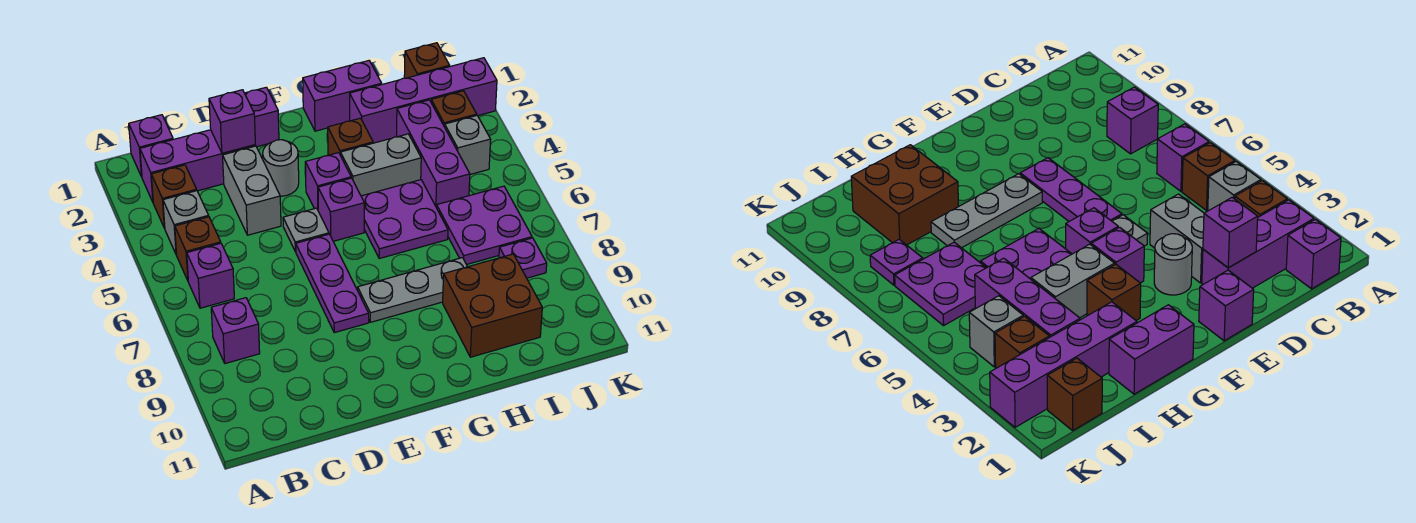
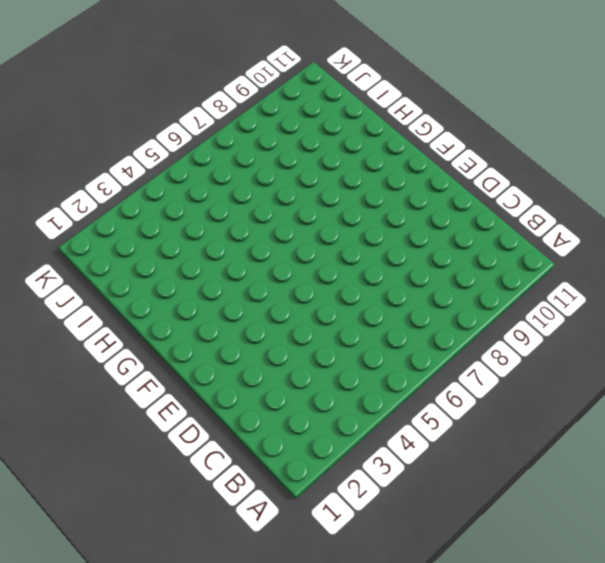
none -> purple brick B1 level 1
none -> purple brick B2:D2 level 1
none -> brown brick B3 level 1

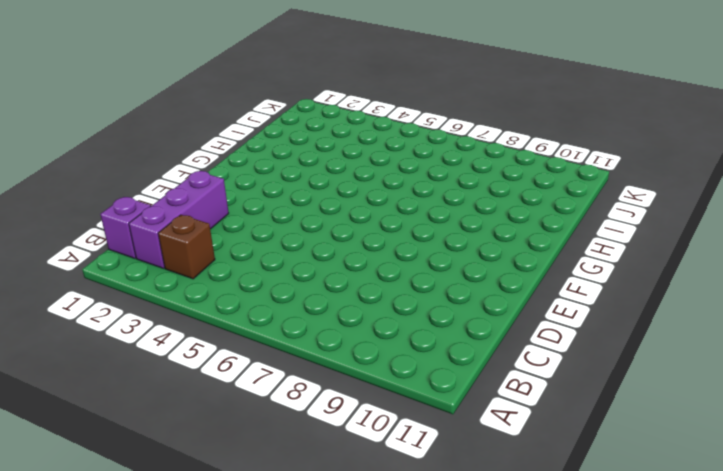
none -> grey brick B4 level 1
none -> brown brick B5 level 1
none -> purple brick B6 level 1

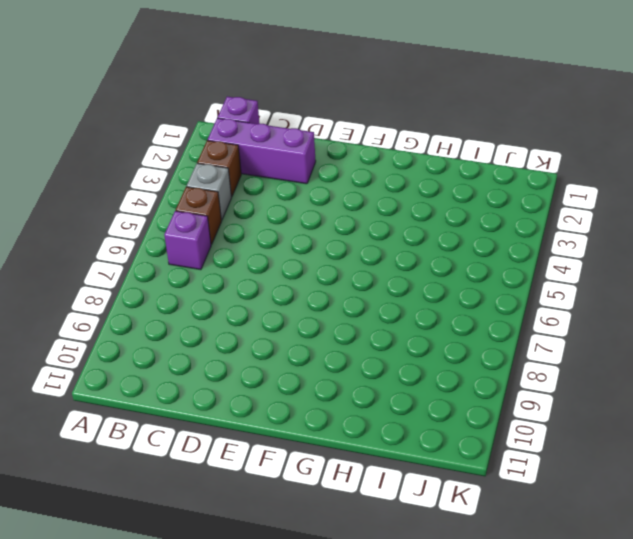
none -> purple brick B8 level 1
none -> grey brick D3:D4 level 1
none -> purple brick E1 level 1

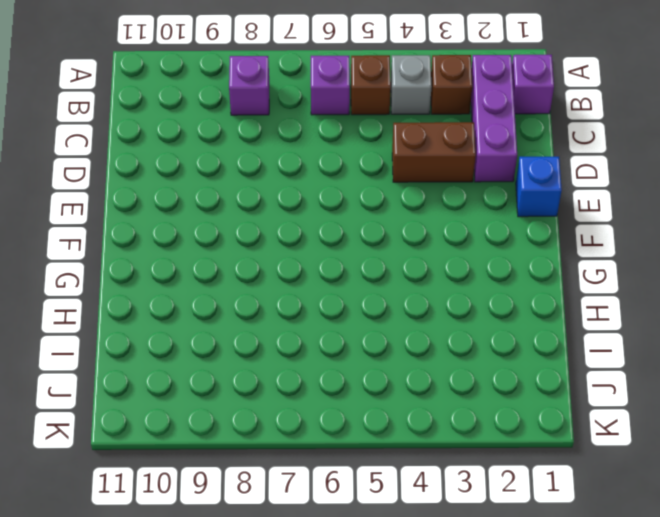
brown brick D3:D4 level 1 -> grey brick D3:D4 level 1
blue brick E1 level 1 -> purple brick E1 level 1
none -> grey round brick E3 level 1
none -> grey plate E5 level 1
none -> purple plate E6:E8 level 1

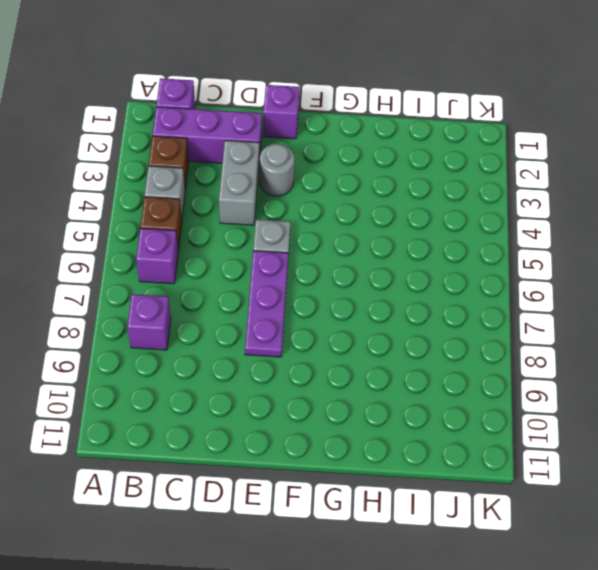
none -> purple brick F4 level 1
none -> purple brick F5 level 1
none -> grey plate F8:H8 level 1

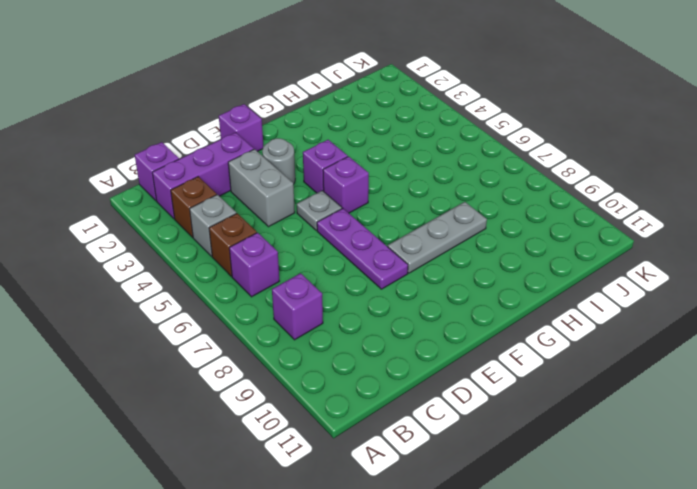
none -> purple brick G1:H1 level 1
none -> brown brick G3 level 1
none -> grey brick G4:H4 level 1

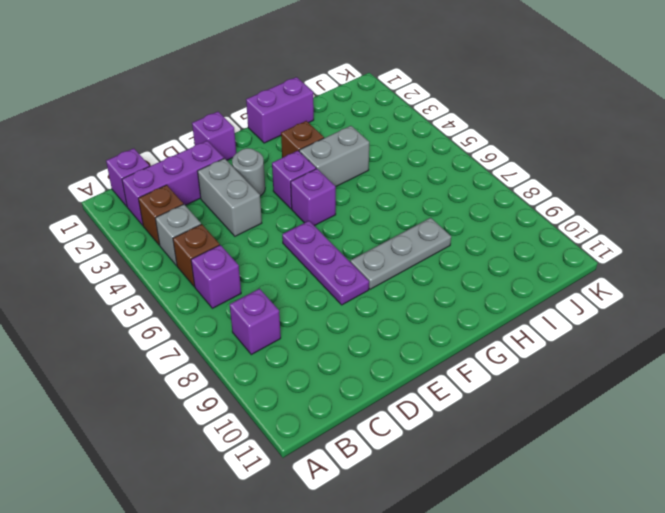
none -> grey plate E5 level 1
none -> purple plate G5:H6 level 1
none -> purple brick H2:K2 level 1

